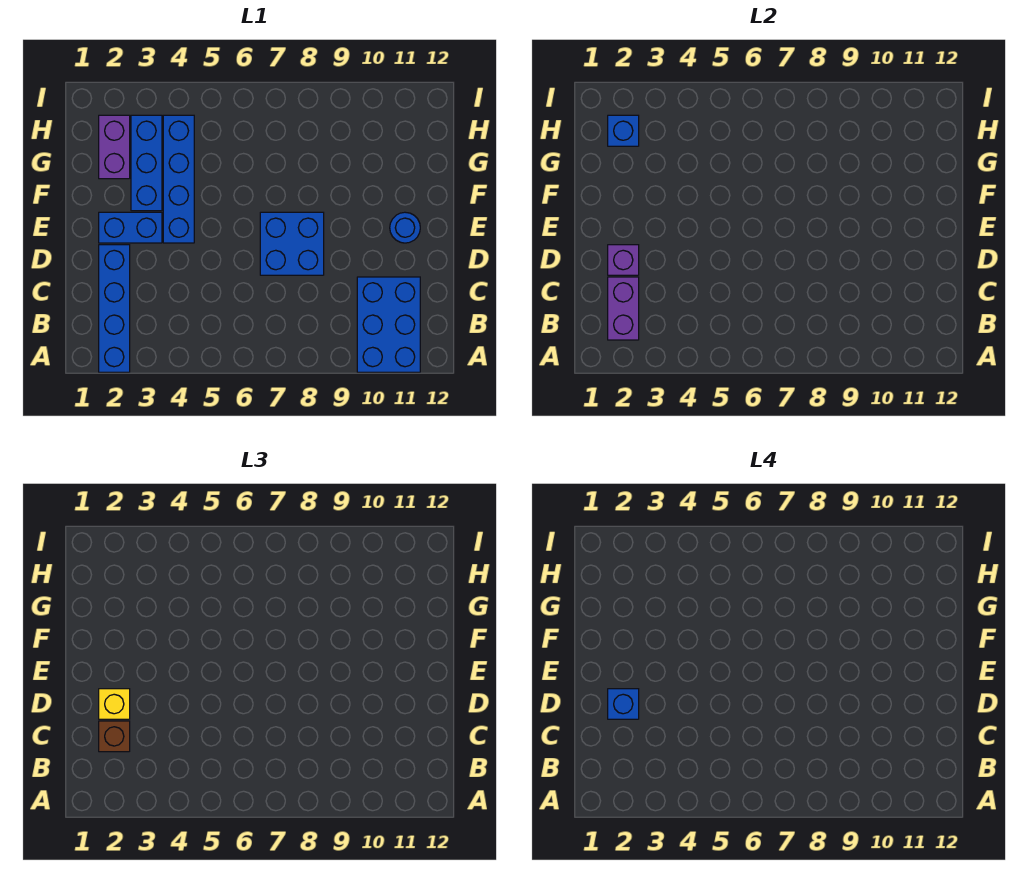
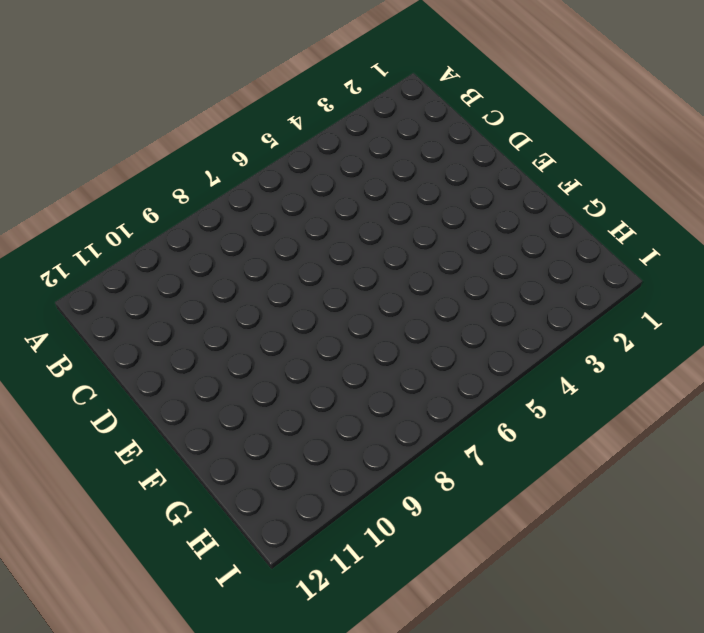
none -> blue brick A2:D2 level 1
none -> blue brick A10:C11 level 1
none -> blue brick D7:E8 level 1

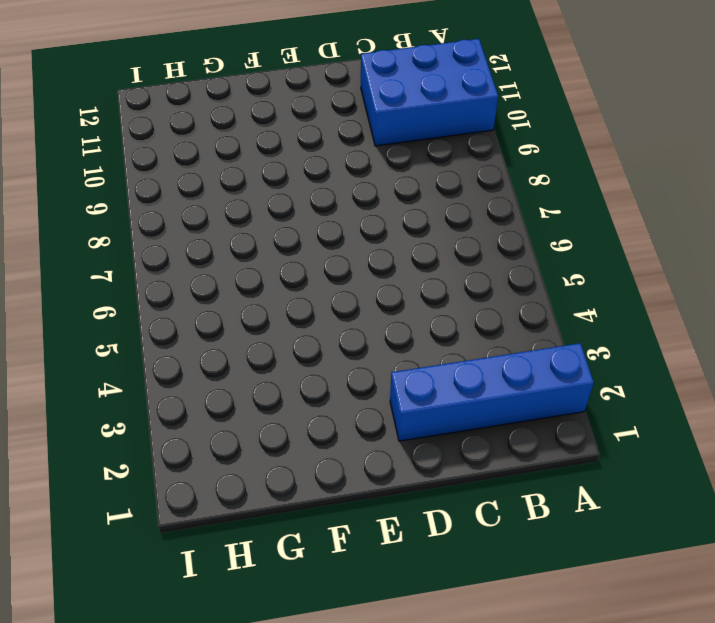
none -> blue brick D7:E8 level 1
none -> blue brick E2:E3 level 1
none -> blue brick E4:H4 level 1

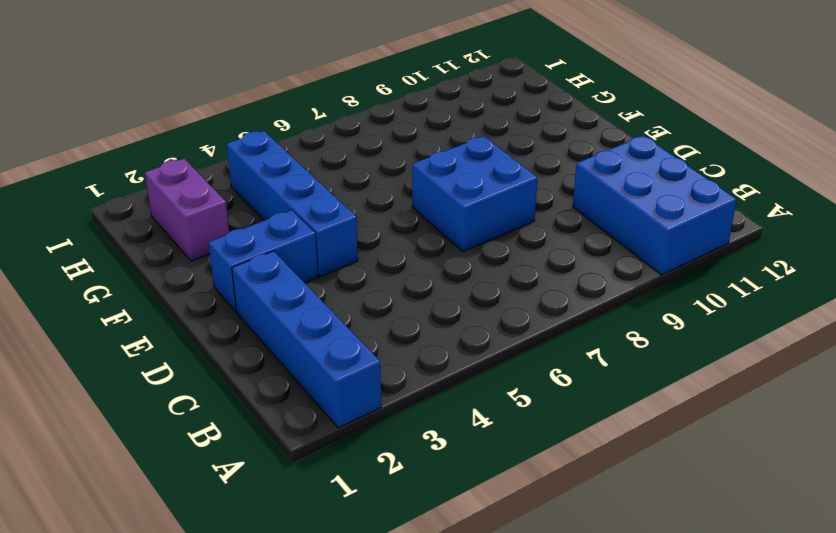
none -> blue round brick E11 level 1
none -> blue brick F3:H3 level 1
none -> purple brick B2:C2 level 2

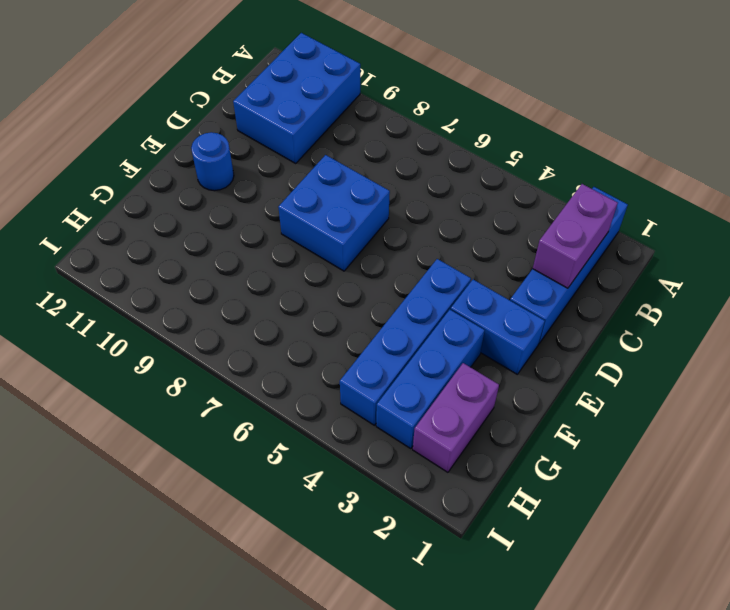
none -> purple brick D2 level 2
none -> blue brick H2 level 2
none -> brown brick C2 level 3

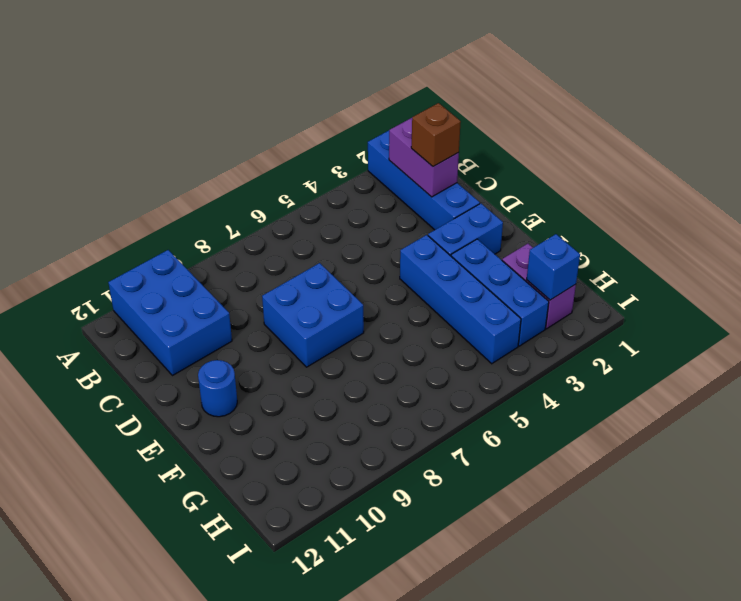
none -> purple brick D2 level 2
none -> yellow brick D2 level 3
none -> blue brick D2 level 4

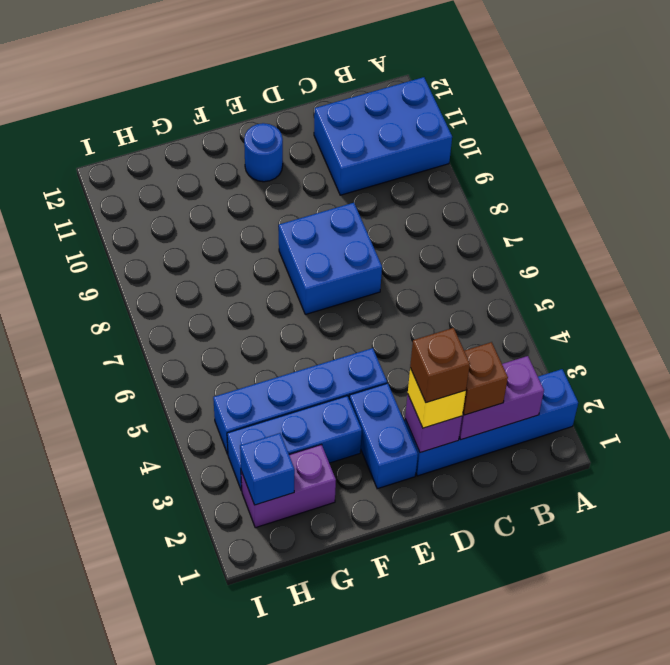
brown brick D2 level 4 -> blue brick D2 level 4

